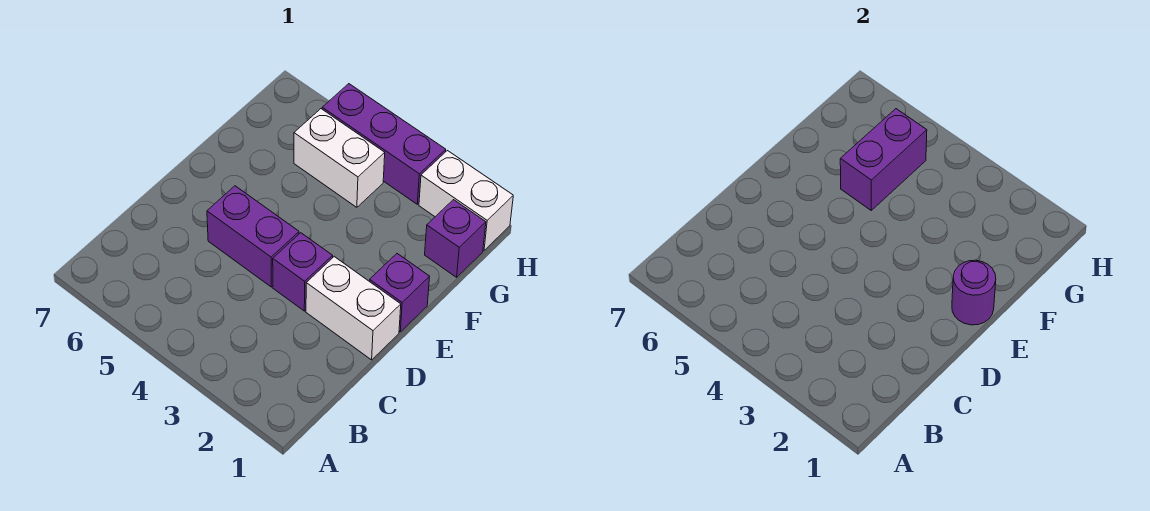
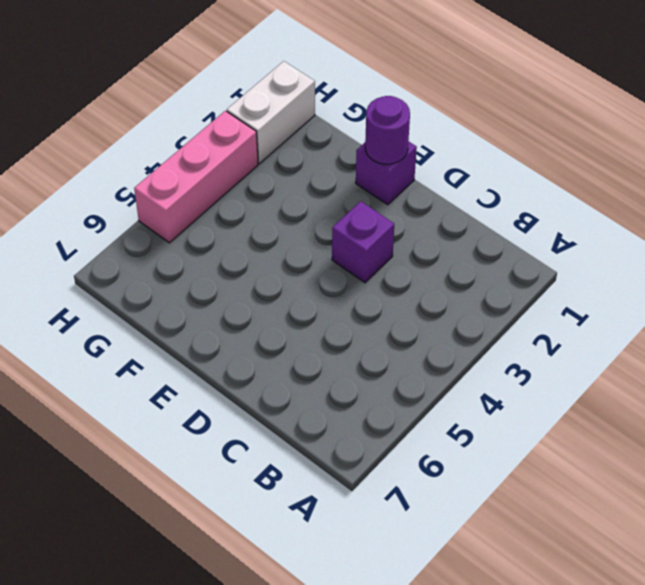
pink brick H3:H5 level 1 -> purple brick H3:H5 level 1
none -> white brick D1:D2 level 1
none -> purple brick D4:D5 level 1

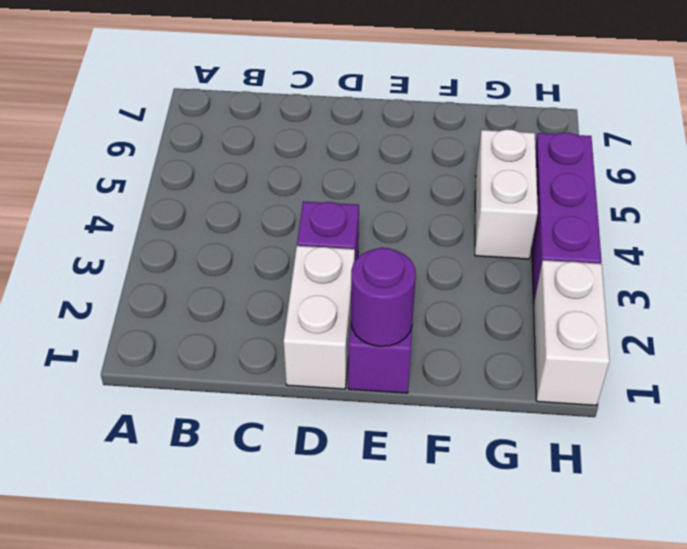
none -> purple brick D4:D5 level 1
none -> purple brick G1 level 1

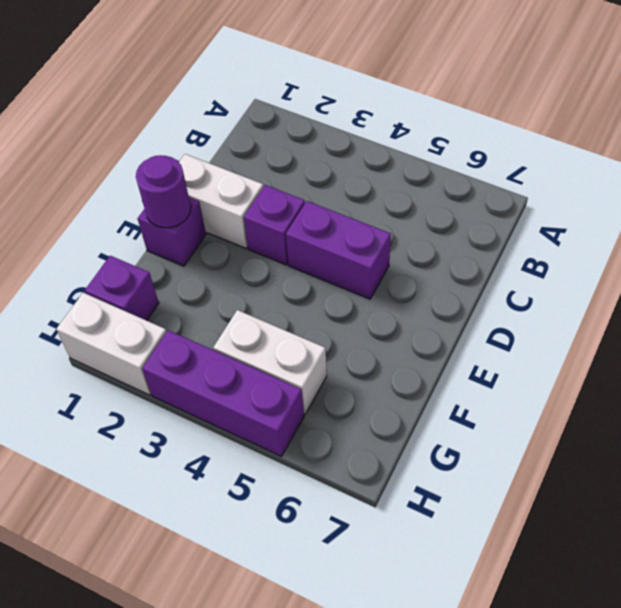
none -> purple brick F5:G5 level 2

